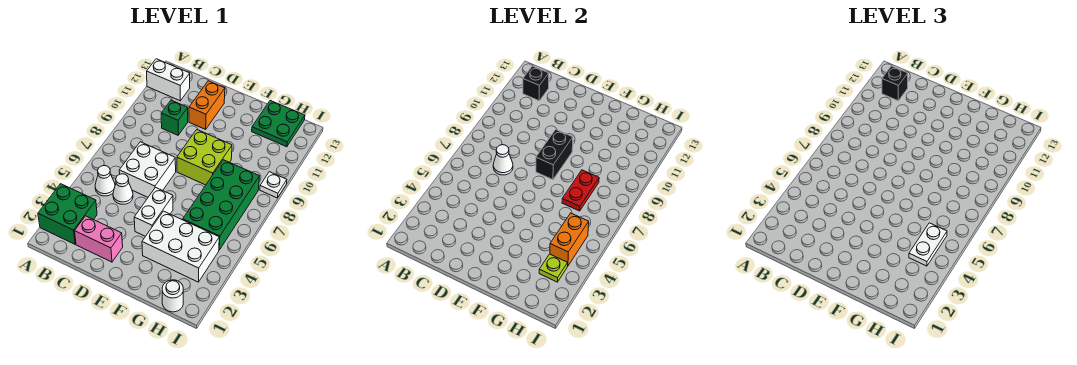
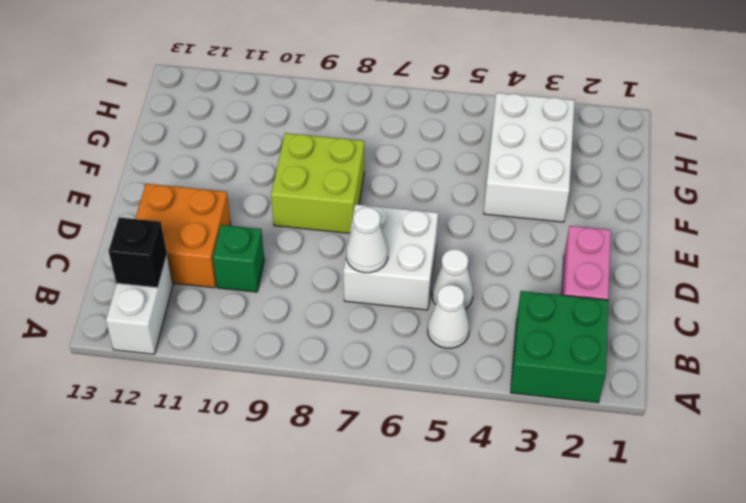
orange brick C11:D12 level 1 -> orange brick D11:D12 level 1
none -> white brick E4:E5 level 1
none -> green brick G5:H8 level 1
none -> green plate G12:H13 level 1

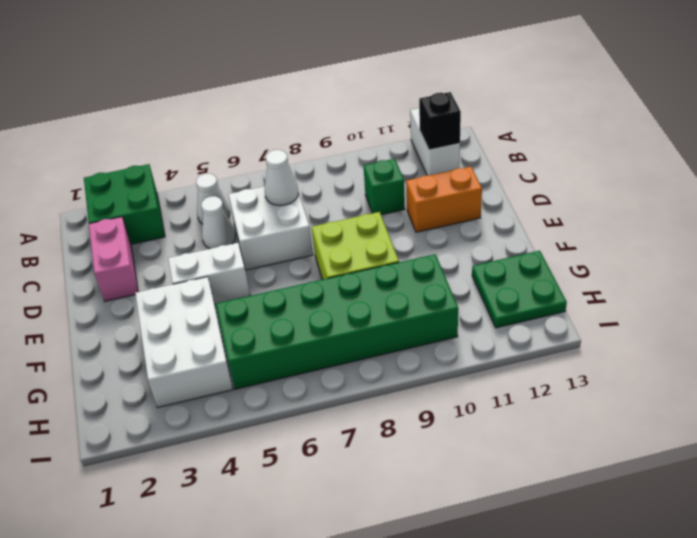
green brick G5:H10 level 1 -> green brick G5:H8 level 1
none -> white round brick H1 level 1
none -> white plate I9 level 1
none -> black brick E8:E9 level 2

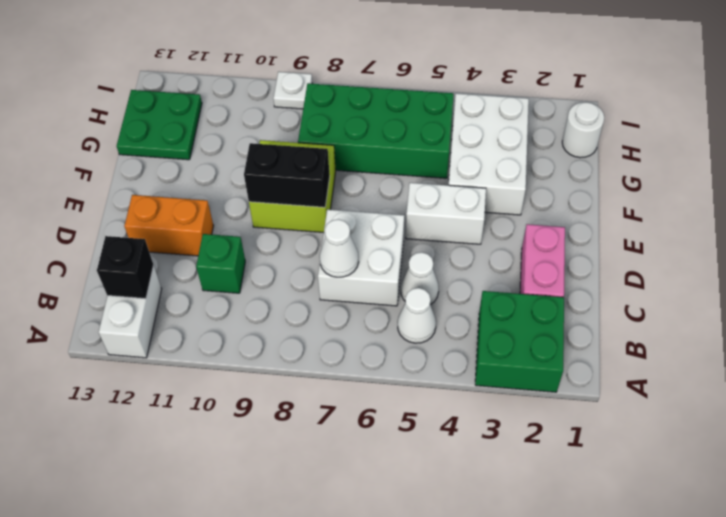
none -> red plate G7:G8 level 2
none -> lime plate H3 level 2
none -> orange brick H4:H5 level 2

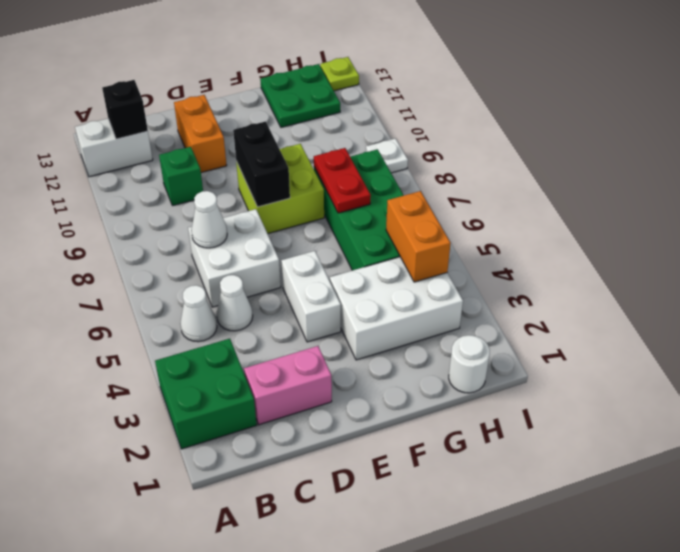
lime plate I13 level 1 -> lime plate H3 level 2
none -> black brick B12 level 3
none -> white plate H4:H5 level 3

